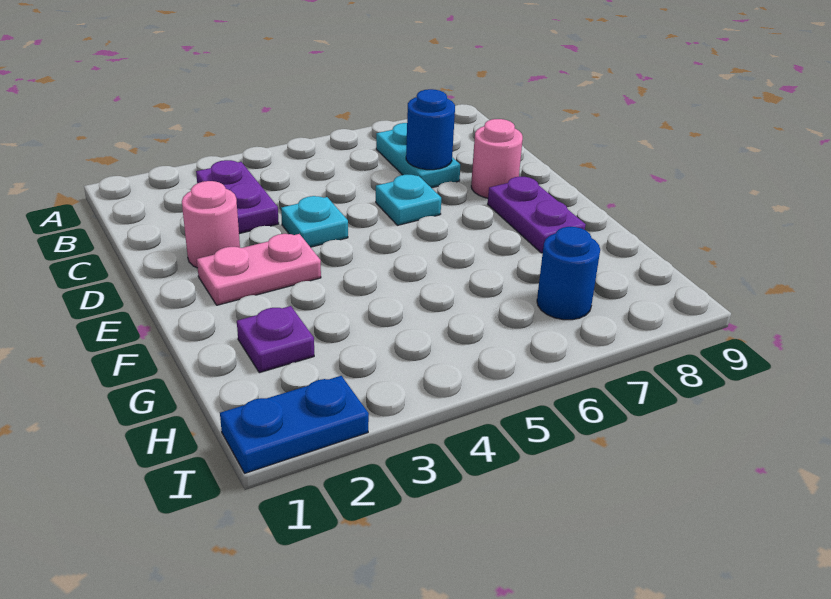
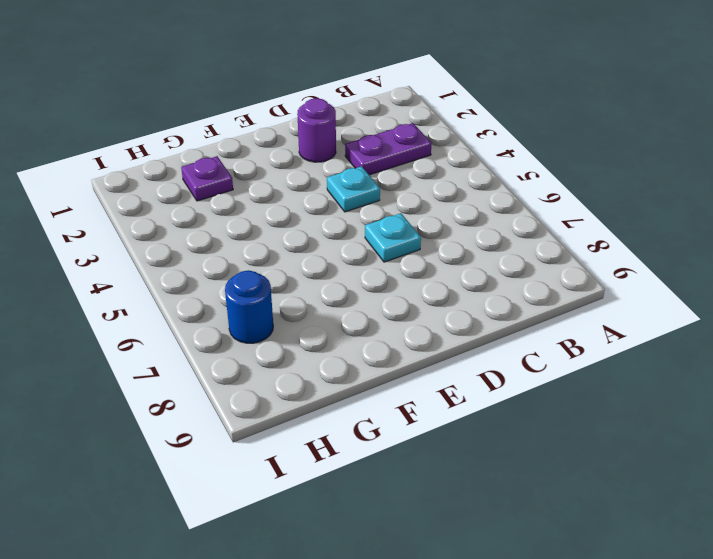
purple round brick D2 level 1 -> pink round brick D2 level 1
none -> cyan plate B7:C7 level 1
none -> pink round brick D8 level 1
none -> pink plate E2:E3 level 1

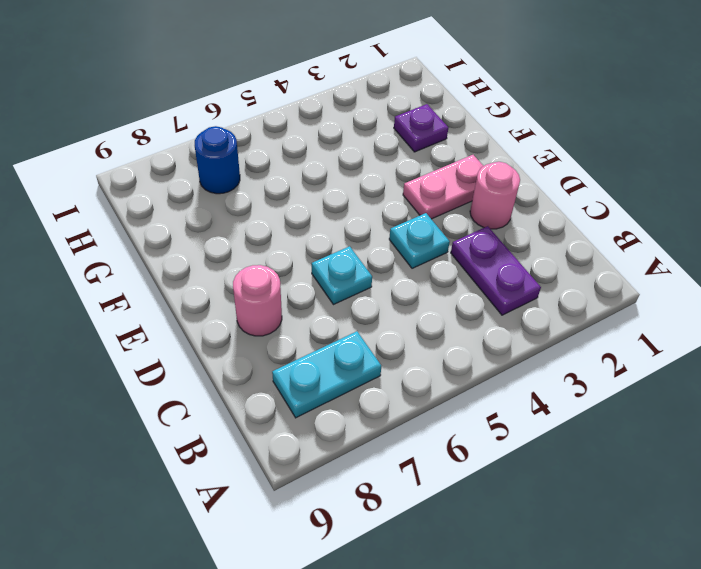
cyan plate B7:B8 level 1 -> cyan plate B7:C7 level 1
none -> purple plate E8:F8 level 1
none -> blue plate I1:I2 level 1
none -> blue round brick C7 level 2

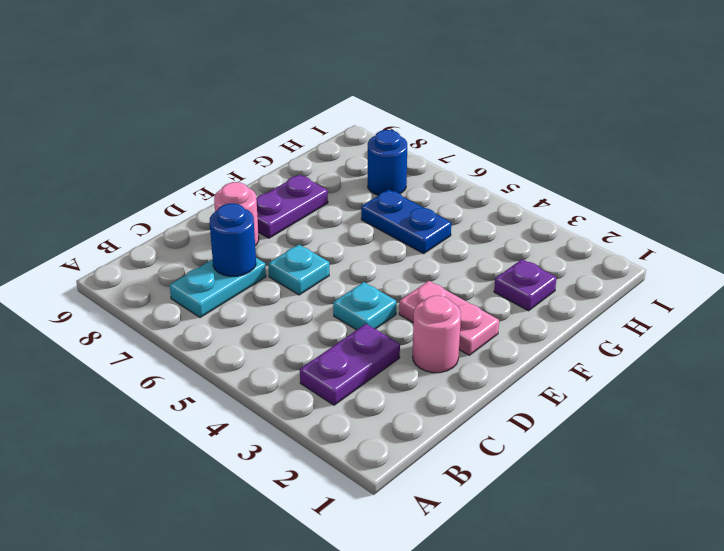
blue plate G5:G6 level 1 -> blue plate I1:I2 level 1

